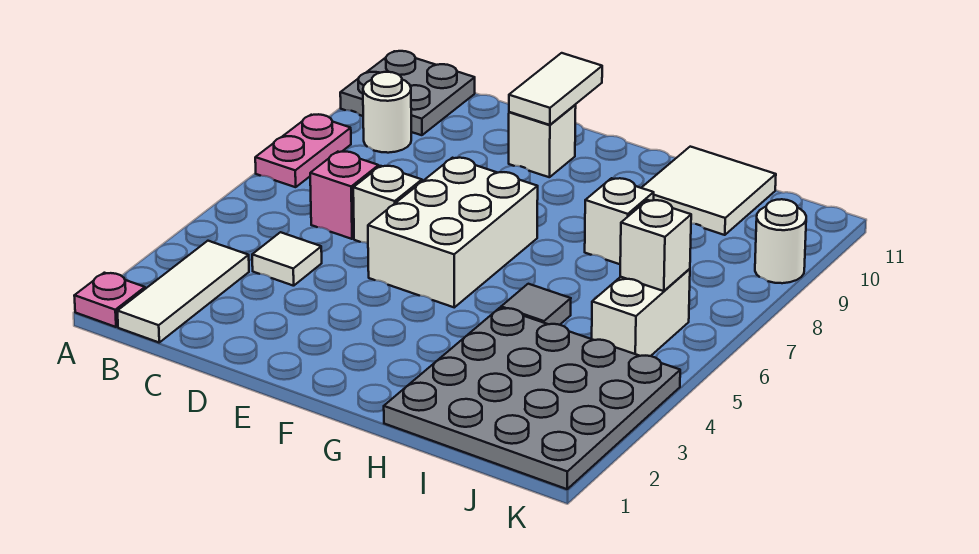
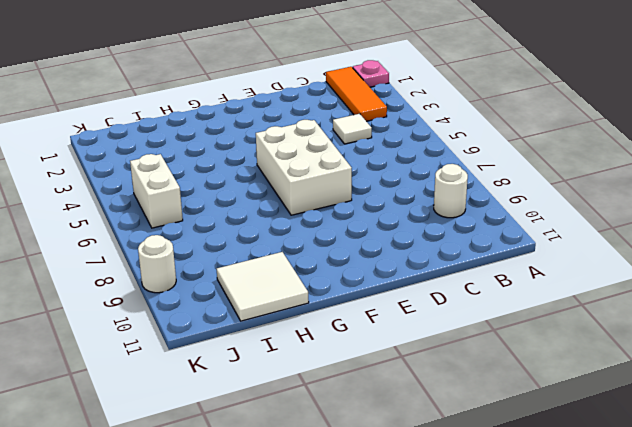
orange tile B1:B3 level 1 -> white tile B1:B3 level 1
none -> pink plate A7:A8 level 1
none -> grey plate A10:B11 level 1
none -> pink brick C6 level 1

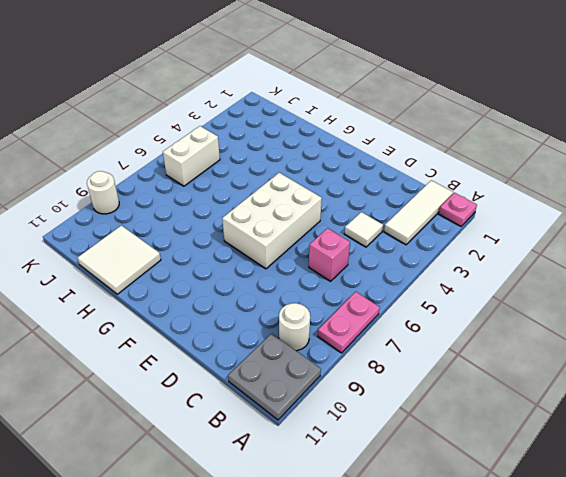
none -> white brick D6 level 1
none -> white brick E10 level 1
none -> grey plate H1:K4 level 1

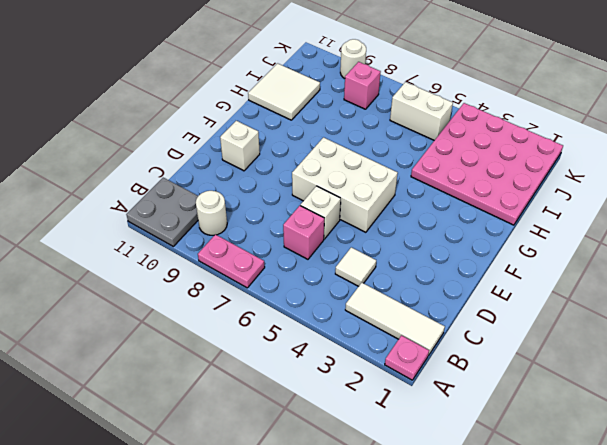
pink plate H1:K4 level 1 -> grey plate H1:K4 level 1
pink brick J8 level 1 -> none
none -> grey tile H5 level 1
none -> white brick H8 level 1
none -> white tile E10:E11 level 2

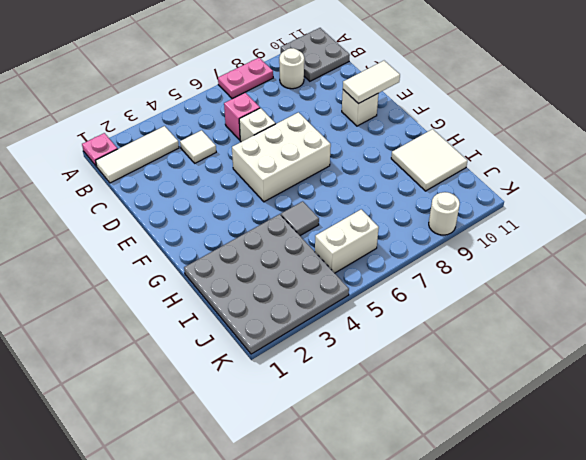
none -> white brick H8 level 1
none -> white brick J6 level 2

